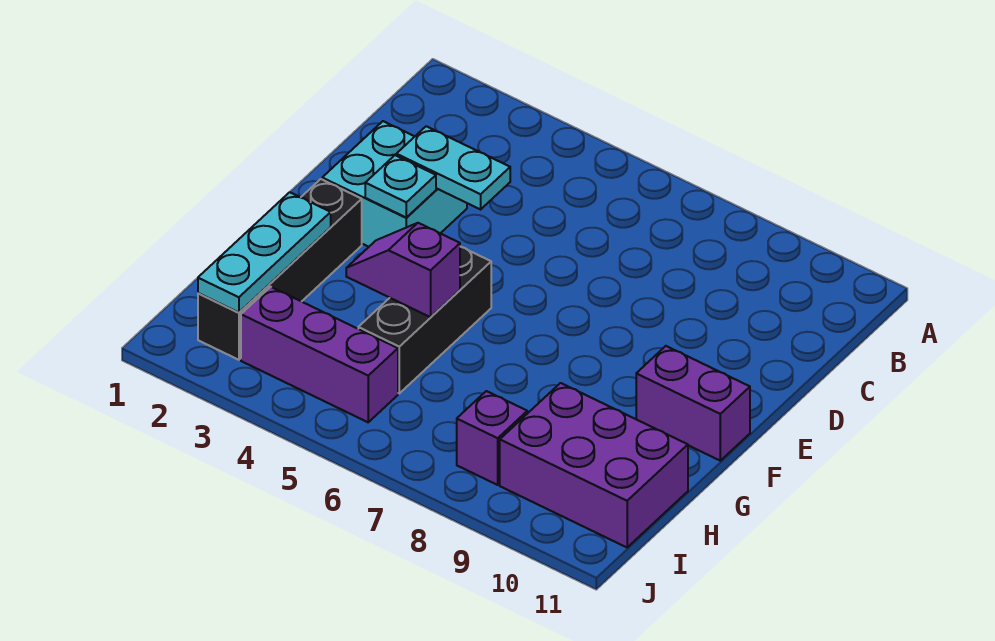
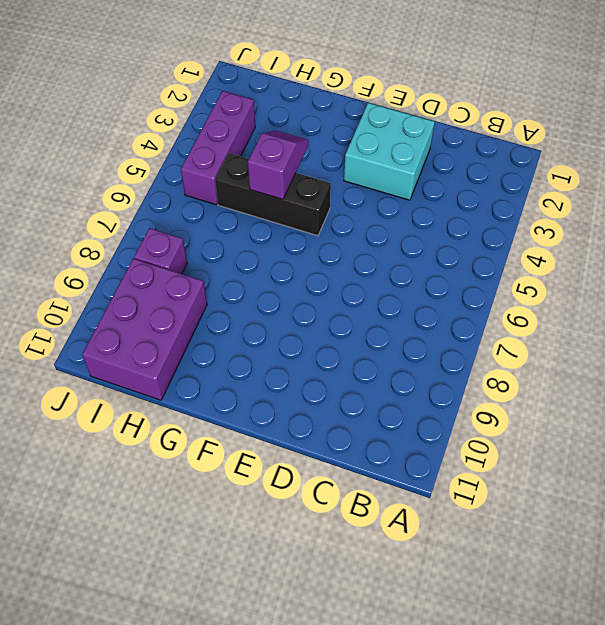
none -> black brick F2:I2 level 1
none -> purple brick F10:F11 level 1

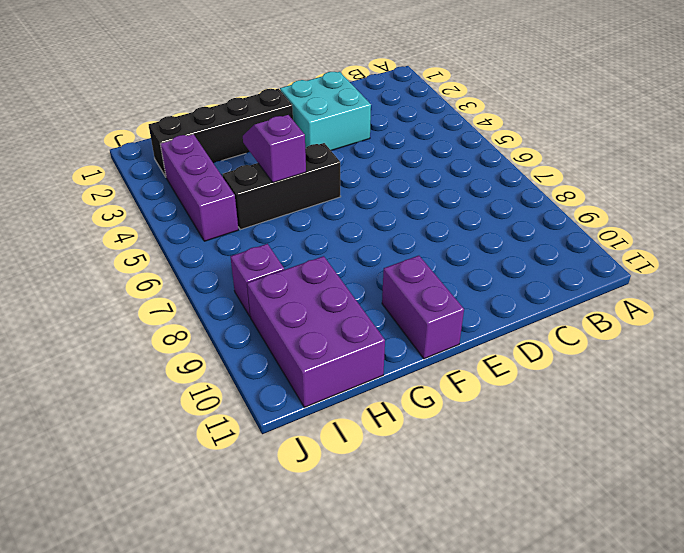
none -> cyan plate D3:D4 level 2
none -> cyan plate E3 level 2

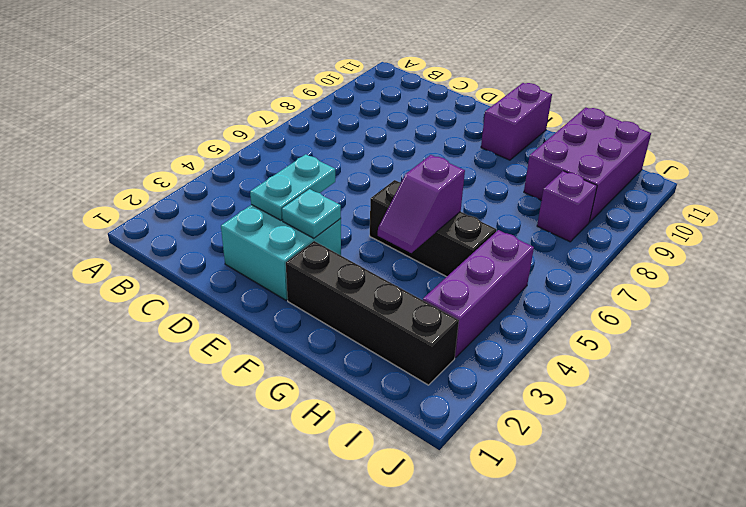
none -> cyan plate G2:I2 level 2

